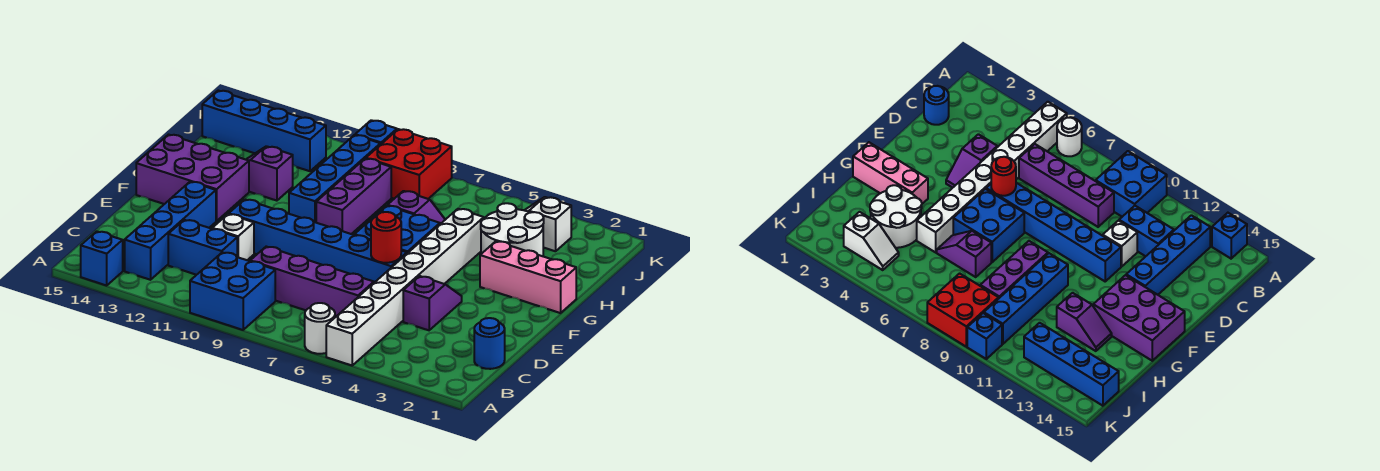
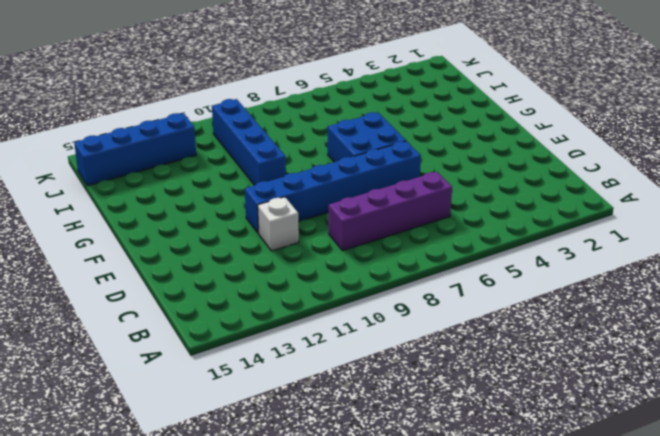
none -> white brick A5:H5 level 1
none -> white round brick A6 level 1
none -> blue brick A9:B10 level 1

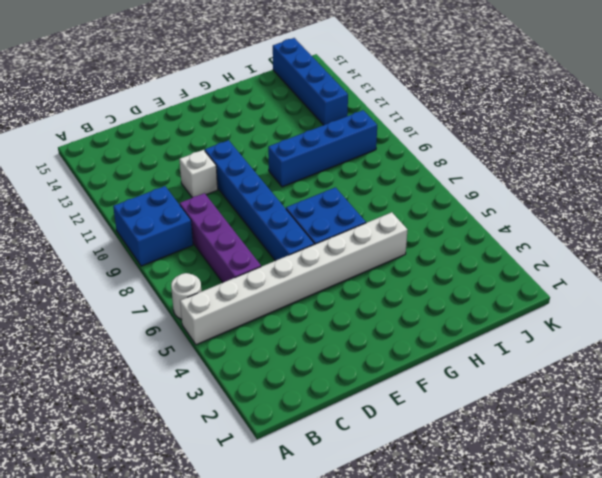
none -> blue brick A14 level 1
none -> blue brick B13:E13 level 1
none -> blue round brick C1 level 1

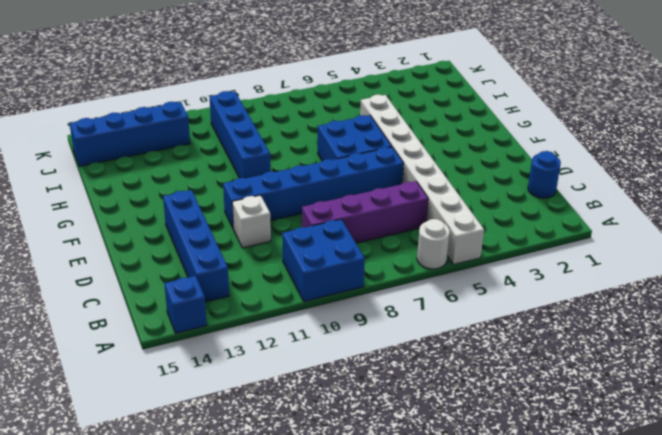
none -> blue brick C11:C12 level 1
none -> purple slope D4:E4 level 1 top D
none -> purple brick F13:G15 level 1

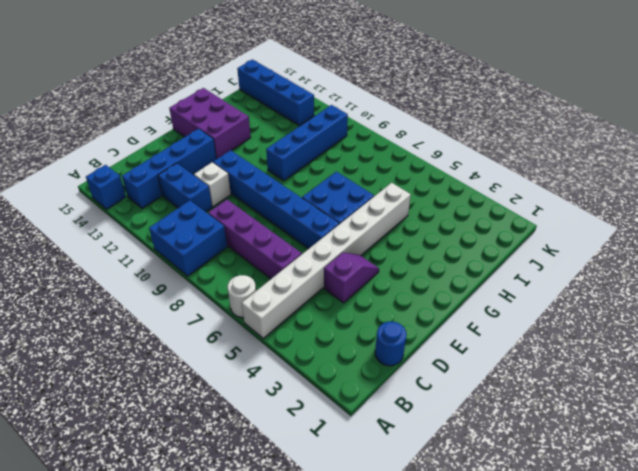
none -> pink brick G1:G3 level 1
none -> purple brick G9:I9 level 1
none -> white round brick H3:I4 level 1

